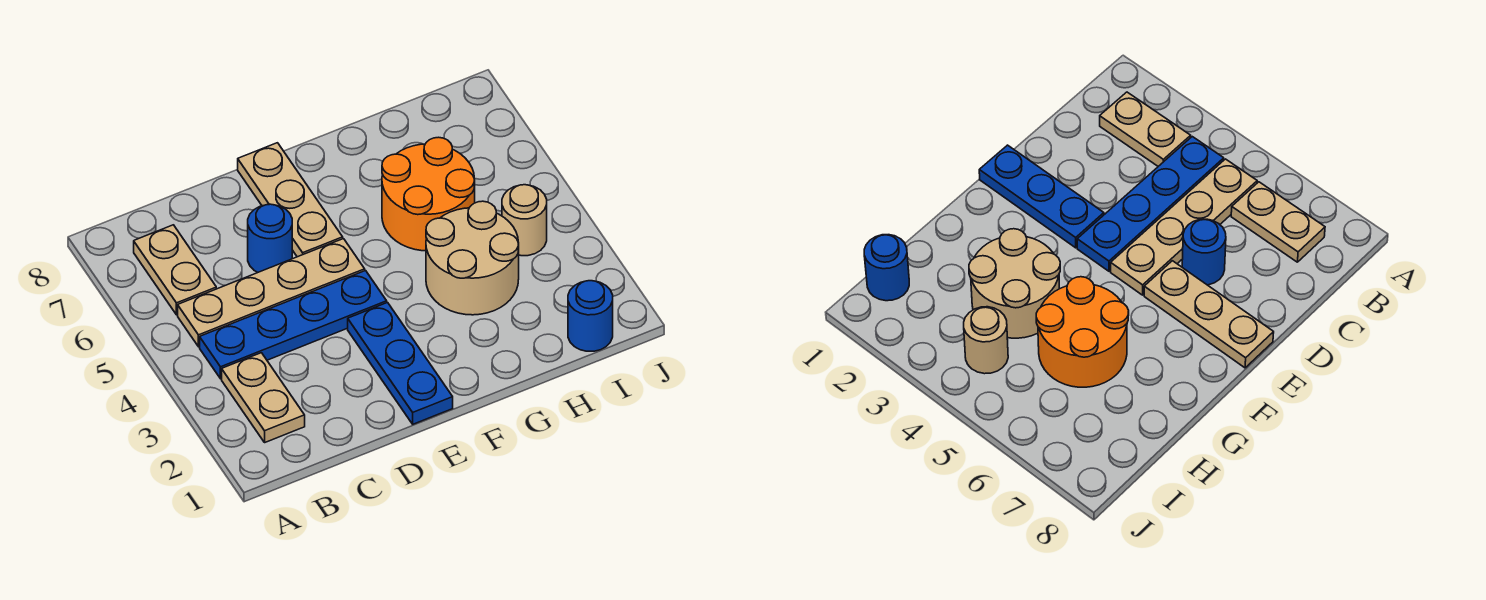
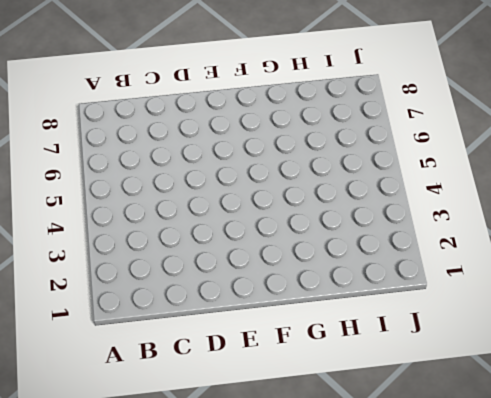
none -> tan plate B2:B3 level 1
none -> blue plate B4:E4 level 1

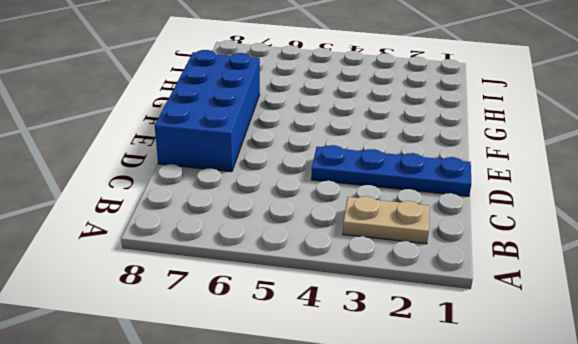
blue plate D1:D4 level 1 -> blue plate B4:E4 level 1
blue brick D7:G8 level 1 -> tan plate E6:E8 level 1
none -> tan plate B5:E5 level 1
none -> tan plate B6:B7 level 1

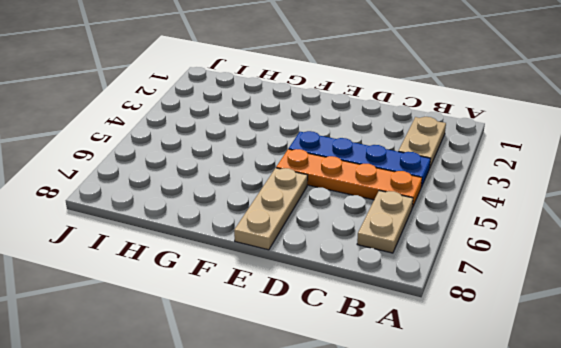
orange plate B5:E5 level 1 -> tan plate B5:E5 level 1
none -> blue round brick D6 level 1
none -> blue plate E1:E3 level 1

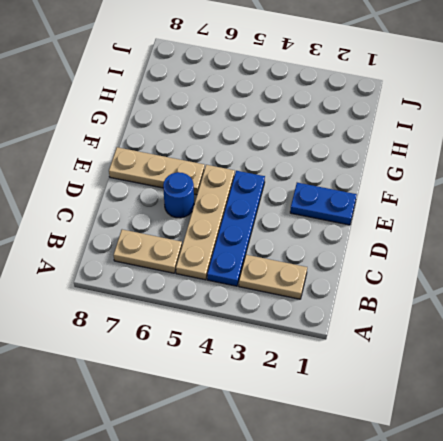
blue plate E1:E2 level 1 -> blue plate E1:E3 level 1
none -> tan round brick G3:H4 level 1
none -> orange round brick G5:H6 level 1

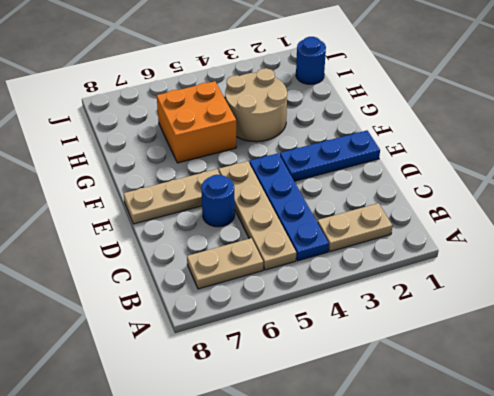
orange brick G5:H6 level 1 -> orange round brick G5:H6 level 1
none -> tan round brick I4 level 1

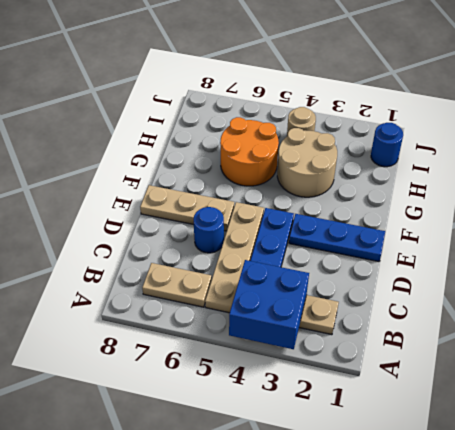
blue brick A3:B4 level 2 -> none

